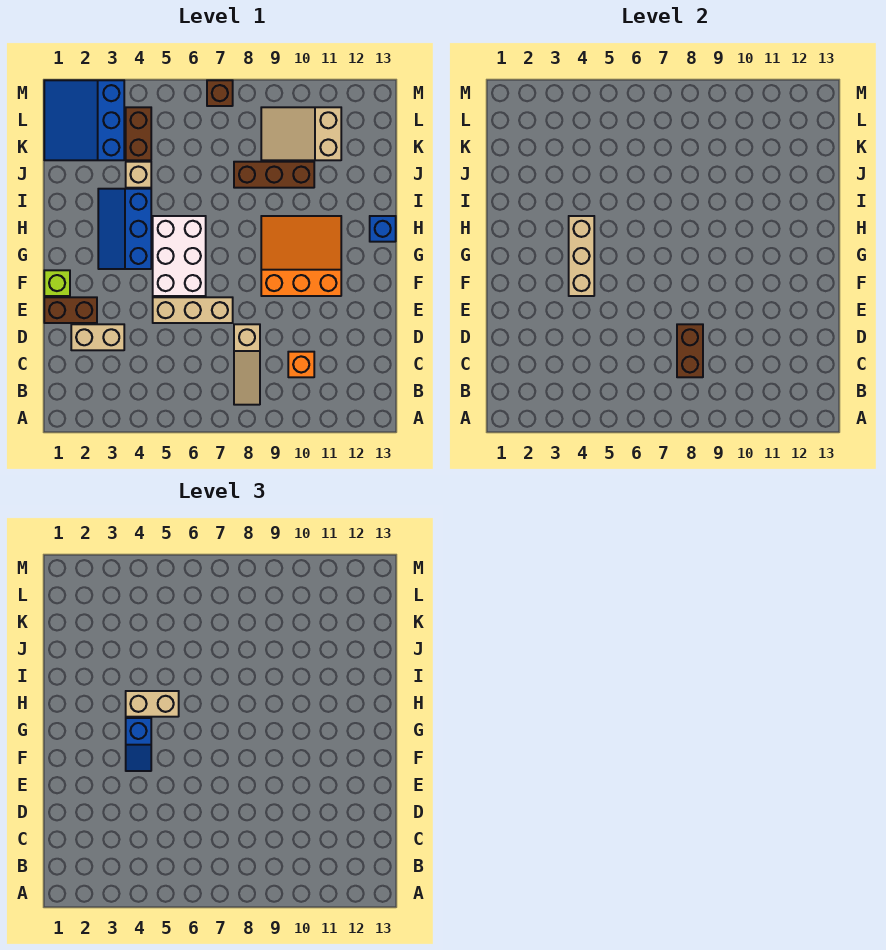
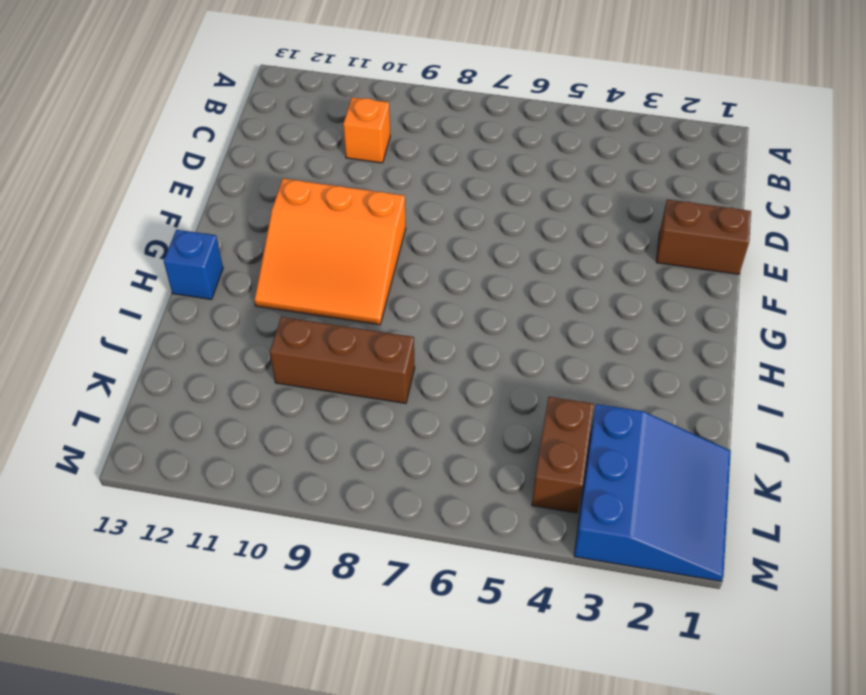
none -> tan slope B8:D8 level 1 top D
none -> tan brick D2:D3 level 1
none -> tan brick E5:E7 level 1

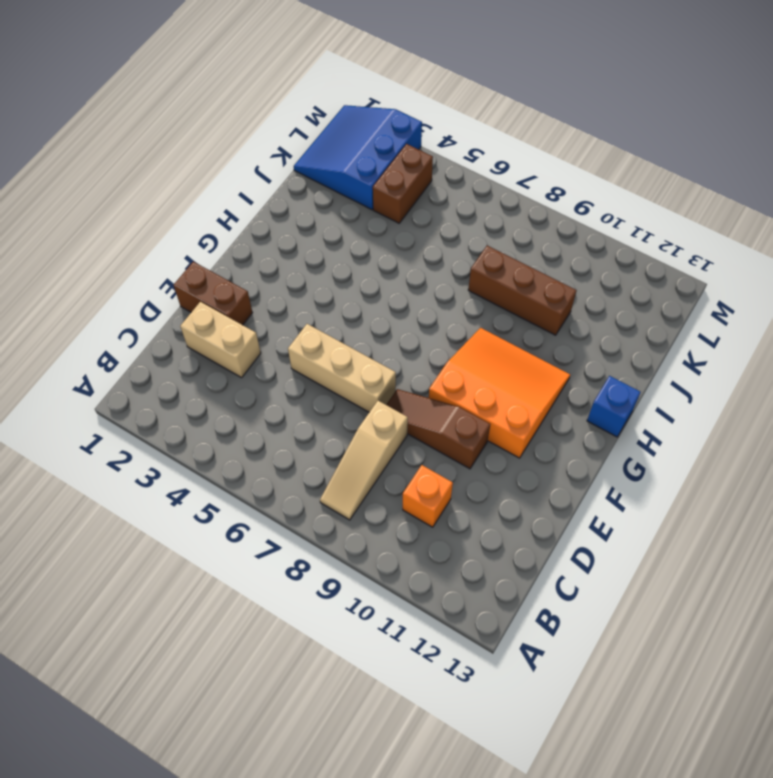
brown slope E8:E10 level 1 top 10 -> none
none -> lime brick F1 level 1
none -> white brick F5:H6 level 1
none -> blue slope G3:I4 level 1 top 4

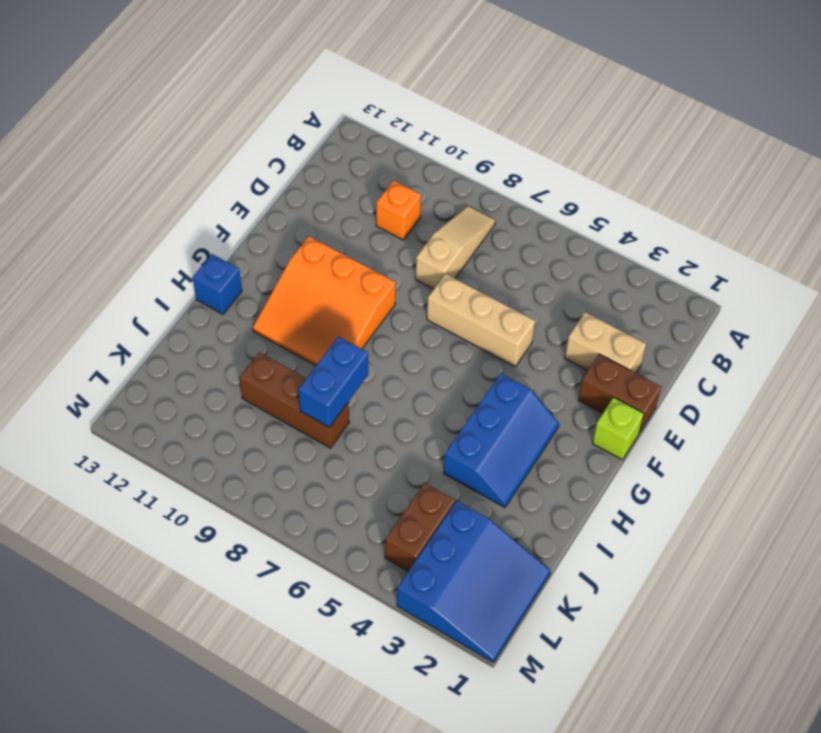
blue brick I8:J8 level 2 -> none
none -> white brick F5:H6 level 1
none -> tan brick J4 level 1
none -> tan slope K9:L11 level 1 top 11

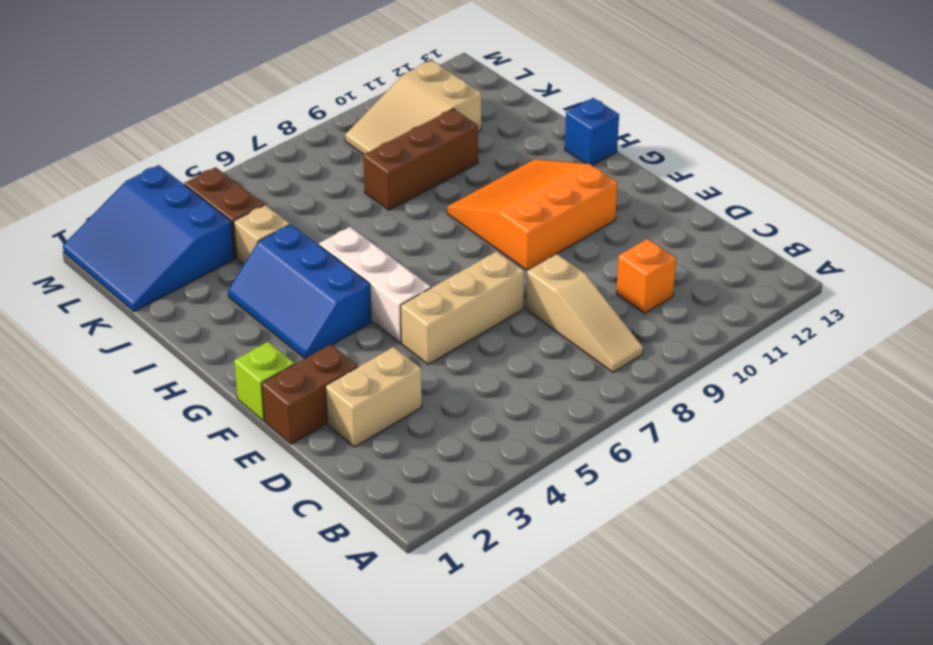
white brick F5:H5 level 1 -> white brick F5:H6 level 1
none -> brown brick M7 level 1
none -> brown brick C8:D8 level 2
none -> tan brick F4:H4 level 2

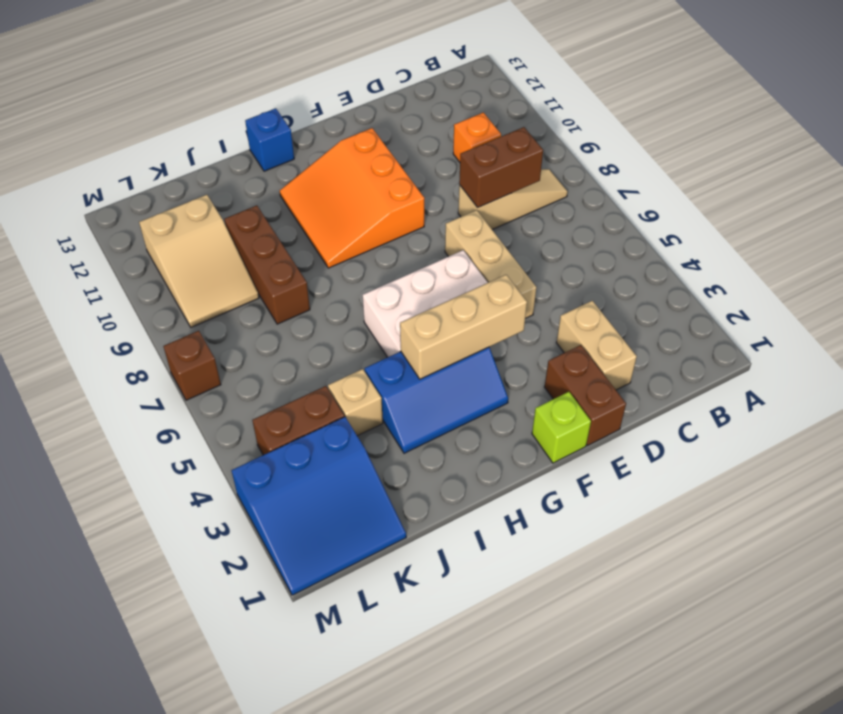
none -> blue slope F4:G4 level 3 top G
none -> tan brick H4:H5 level 3

